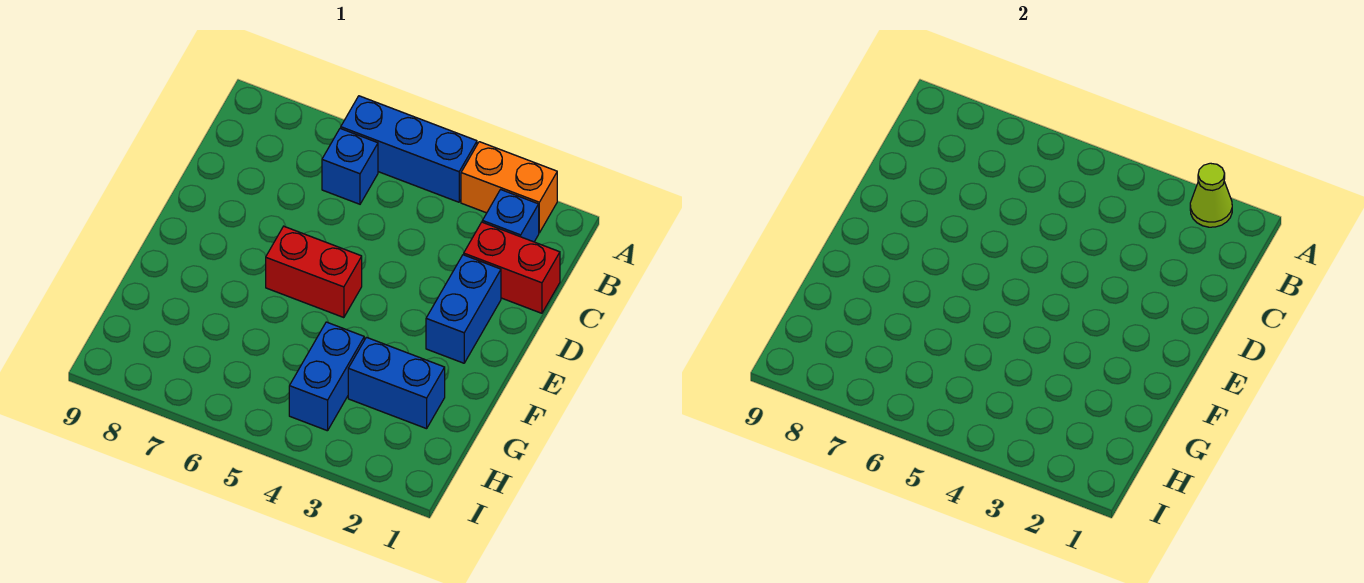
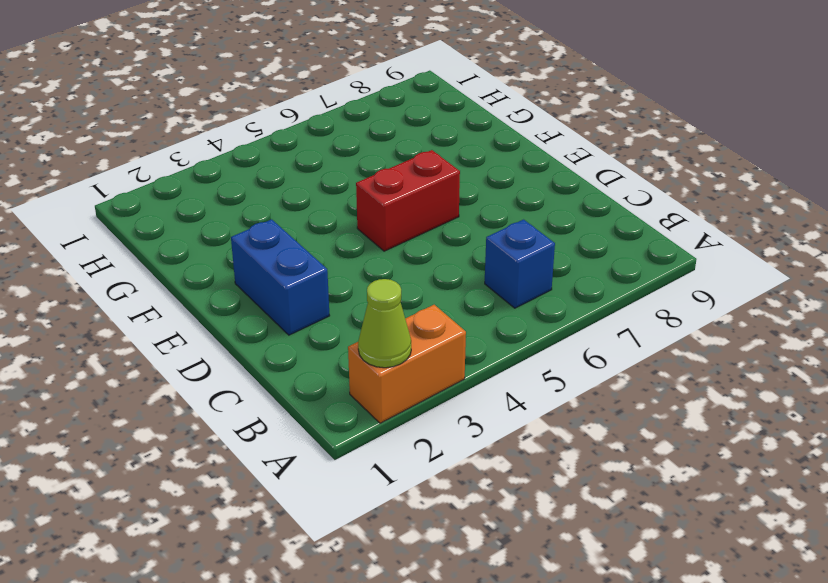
none -> blue brick A4:A6 level 1
none -> blue brick B2 level 1

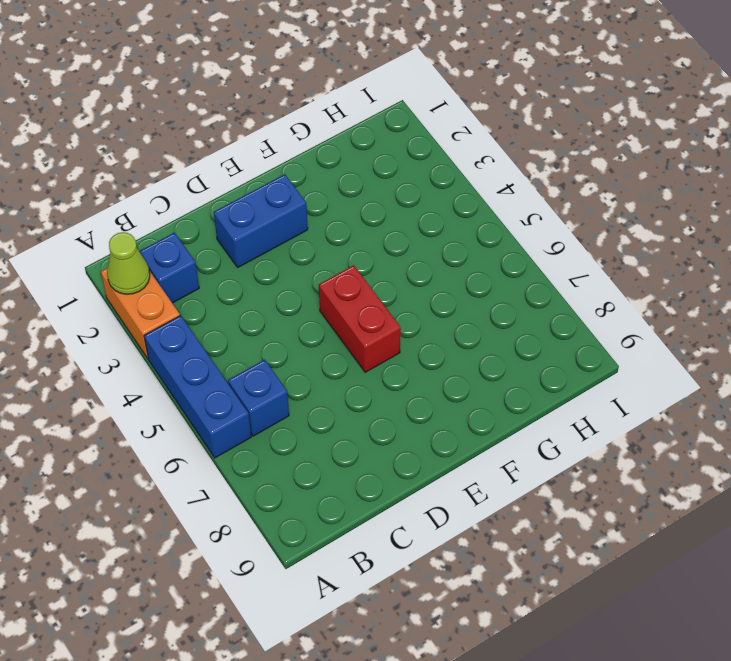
none -> red brick C1:C2 level 1
none -> blue brick G2:G3 level 1

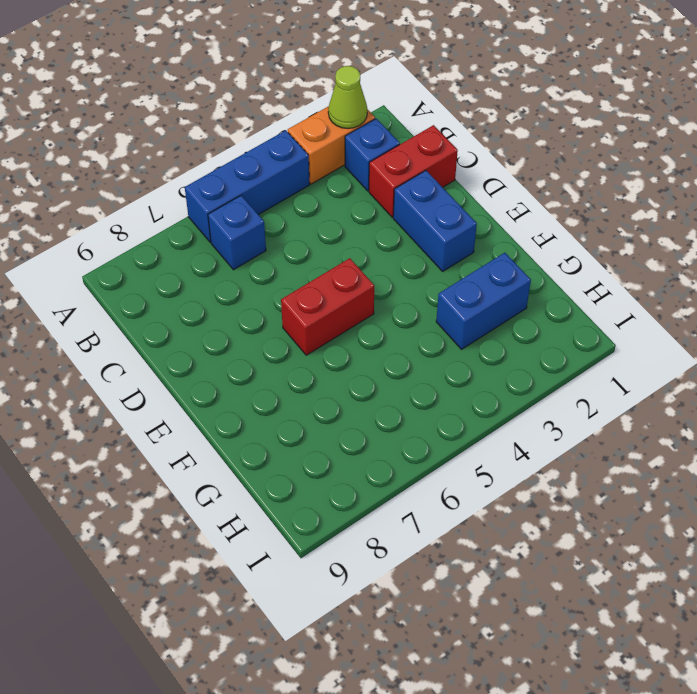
none -> blue brick G4:H4 level 1

